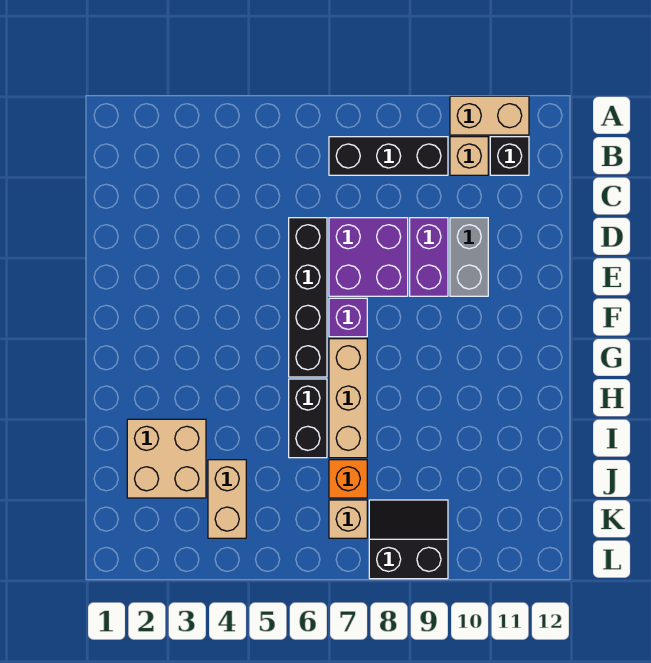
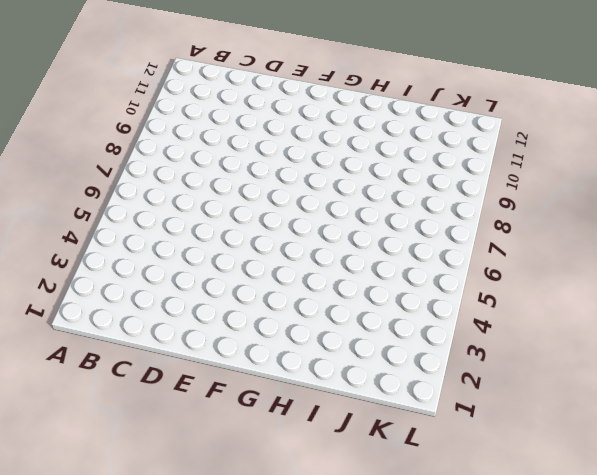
none -> tan brick A10:A11 level 1
none -> black brick B7:B9 level 1
none -> tan brick B10 level 1

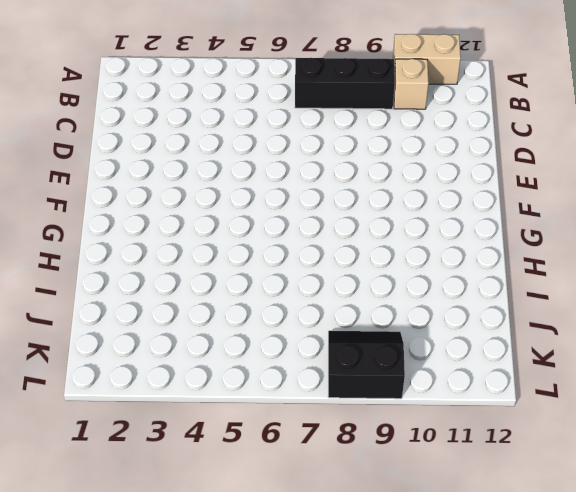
none -> black brick B11 level 1
none -> black brick D6:G6 level 1
none -> purple brick D7:E8 level 1

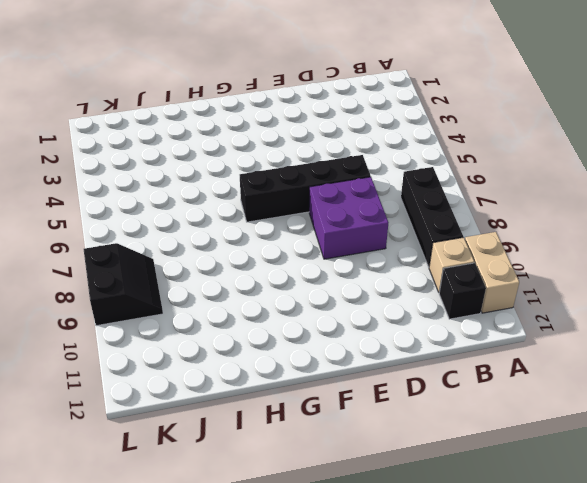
none -> purple brick D9:E9 level 1
none -> grey brick D10:E10 level 1
none -> purple brick F7 level 1

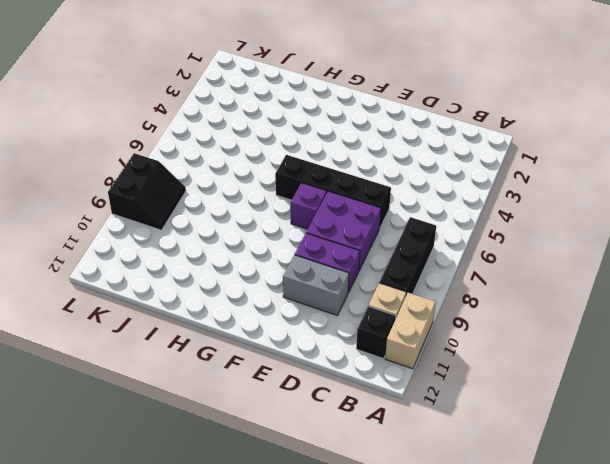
none -> tan brick G7:I7 level 1
none -> black brick H6:I6 level 1
none -> tan brick I2:J3 level 1

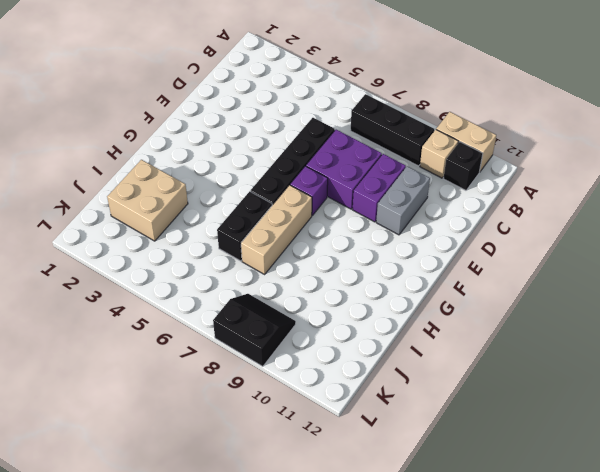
none -> tan brick J4:K4 level 1
none -> orange brick J7 level 1
none -> tan brick K7 level 1

